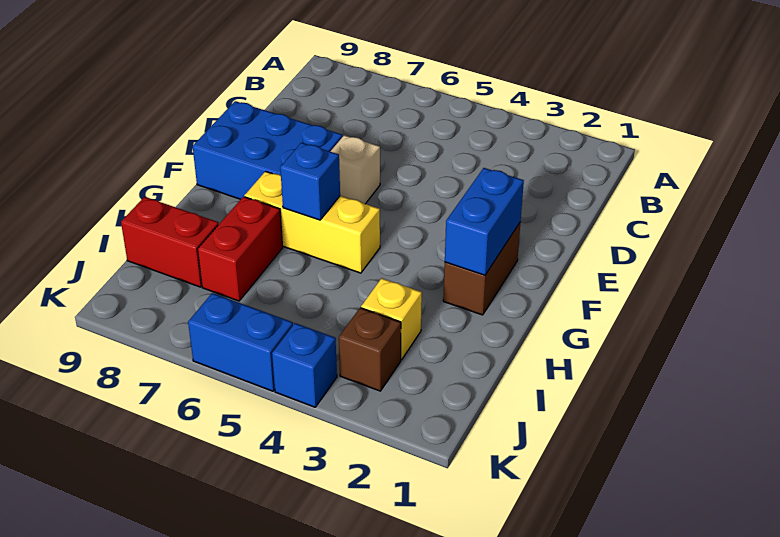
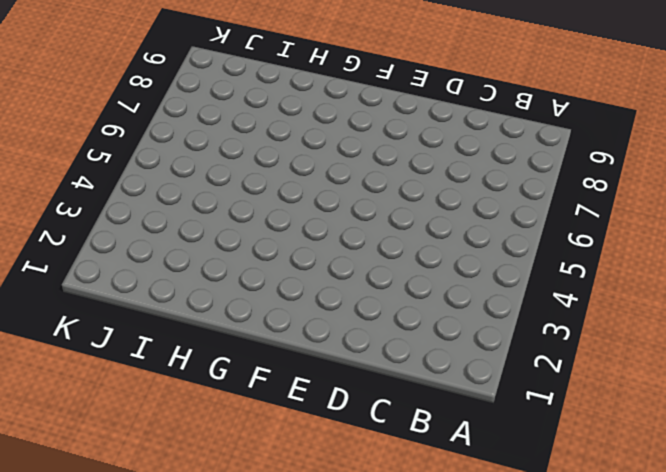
none -> tan brick E6 level 1
none -> blue brick E7:F9 level 1
none -> brown brick F2:G2 level 1

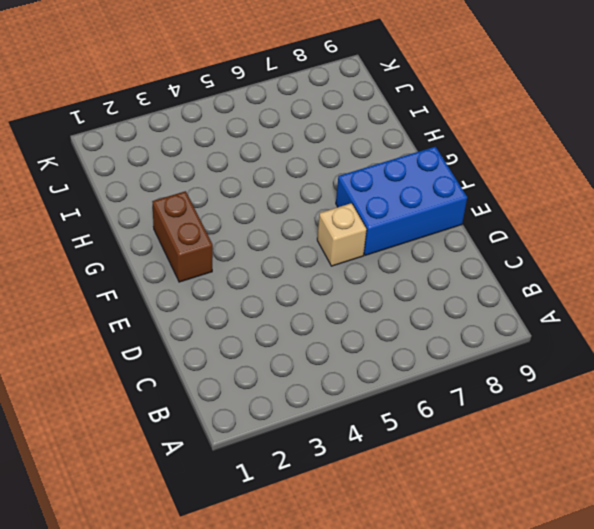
none -> yellow brick G5:G7 level 1
none -> red brick H7:I7 level 1
none -> yellow brick I3 level 1

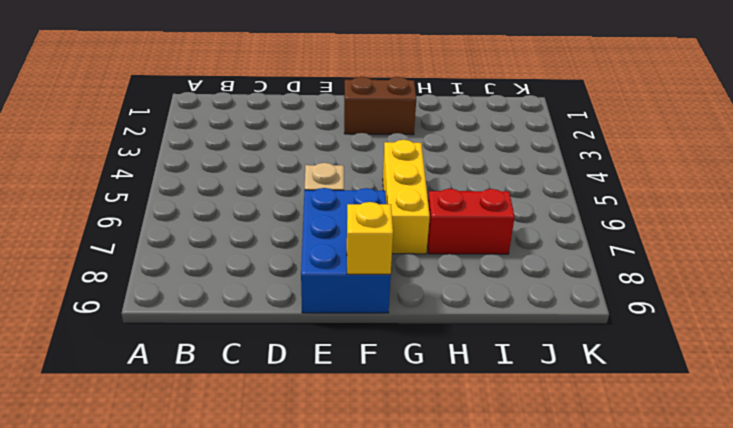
yellow brick F9 level 2 -> yellow brick I3 level 1
none -> red brick I8:I9 level 1
none -> brown brick J3 level 1
none -> blue brick K4 level 1

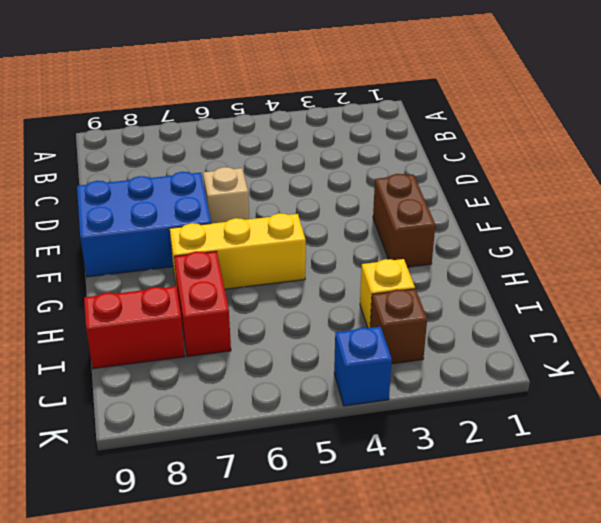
none -> blue brick K5:K6 level 1
none -> blue brick F2:G2 level 2
none -> blue brick G6 level 2

